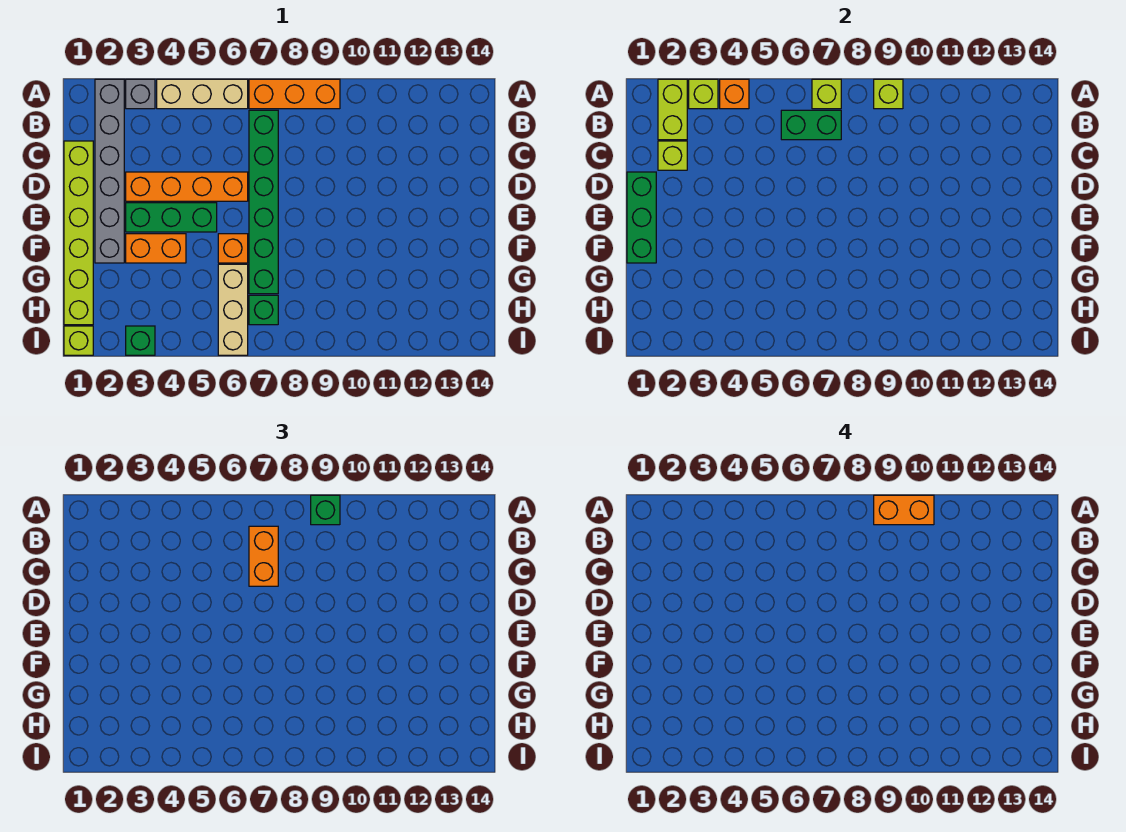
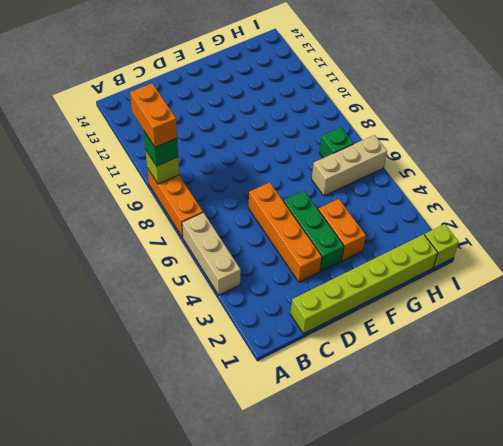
none -> grey brick A2:F2 level 1
none -> grey brick A3 level 1
none -> green brick B7:G7 level 1

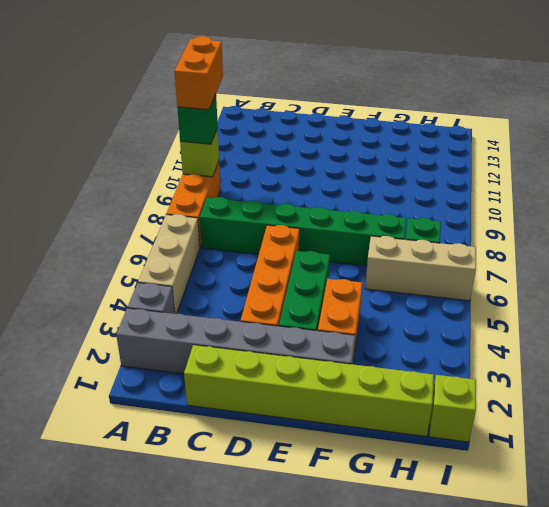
none -> orange brick F6 level 1
none -> green brick I3 level 1
none -> lime brick A2:B2 level 2

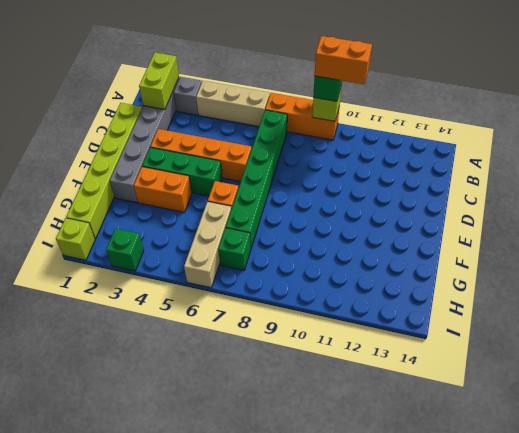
none -> lime brick A3 level 2
none -> orange brick A4 level 2
none -> lime brick A7 level 2

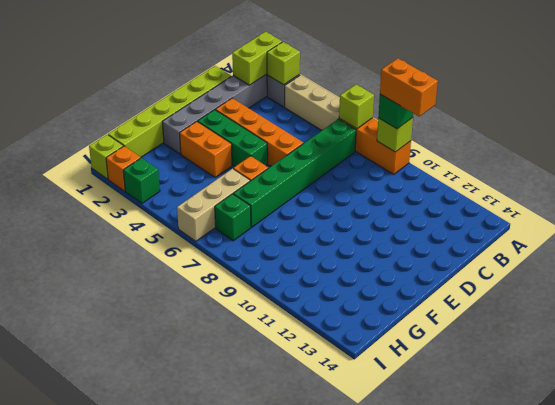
orange brick I2 level 1 -> orange brick A4 level 2
none -> green brick B6:B7 level 2
none -> lime brick C2 level 2
none -> green brick D1:F1 level 2

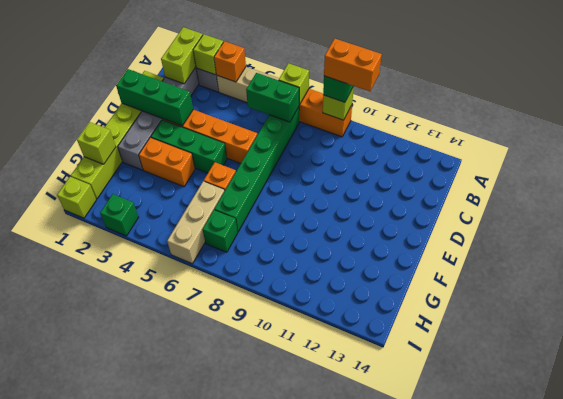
green brick D1:D3 level 2 -> green brick D1:F1 level 2
lime brick G1 level 2 -> lime brick C2 level 2
none -> orange brick B7:C7 level 3

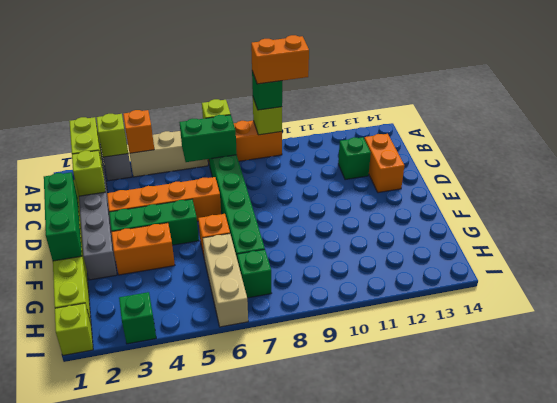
green brick C12 level 1 -> none
orange brick C13:D13 level 1 -> orange brick B7:C7 level 3

